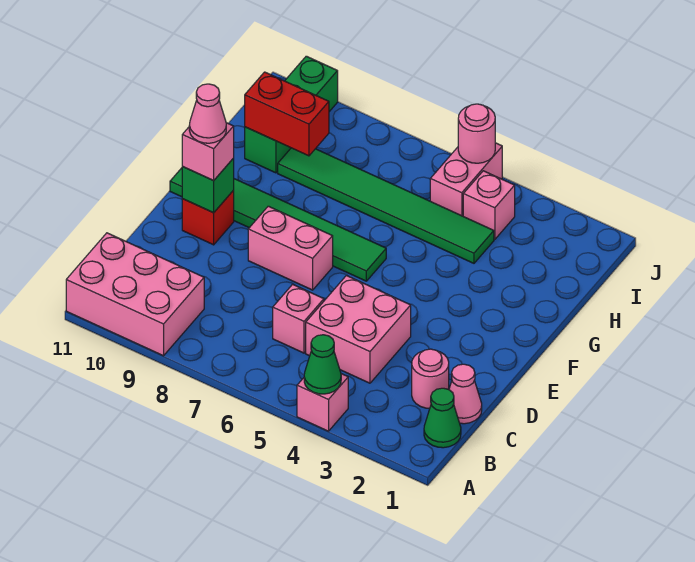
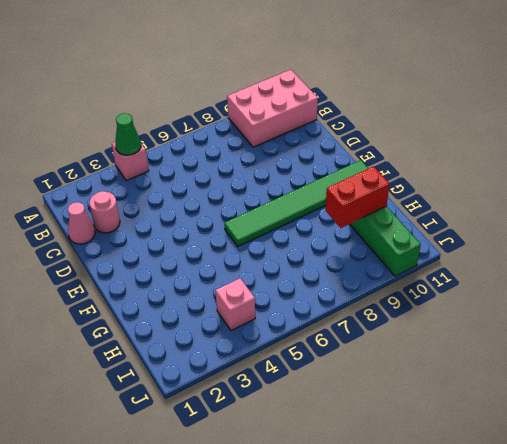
none -> green cone B1 level 1
none -> pink brick C4:D5 level 1
none -> pink brick C6 level 1

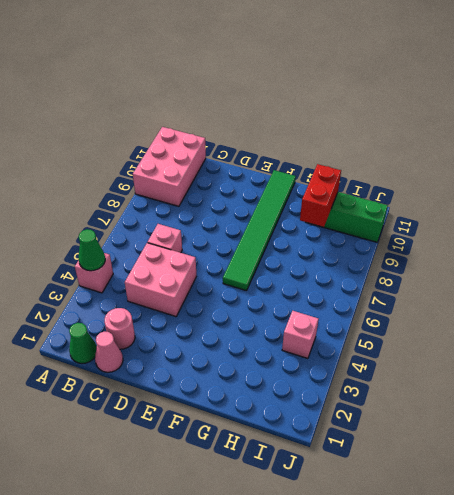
none -> pink brick E7:E8 level 1
none -> red brick E10 level 1
none -> green tile H4:H9 level 1

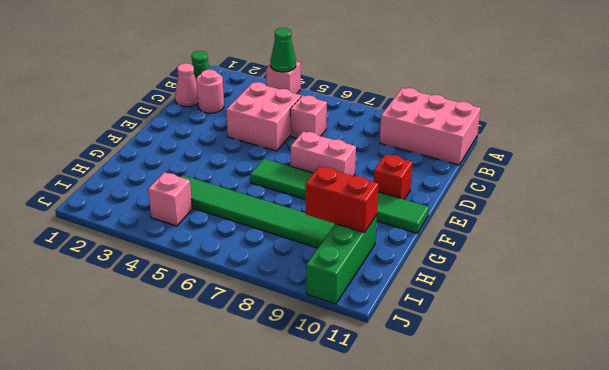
none -> pink brick I5:J5 level 1
none -> green brick E10 level 2
none -> pink round brick J5 level 2

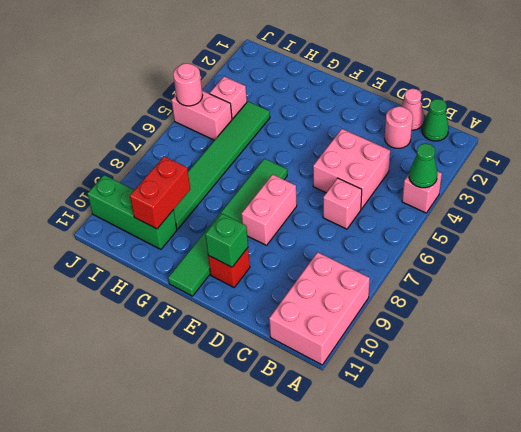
none -> pink brick E10 level 3
none -> pink cone E10 level 4

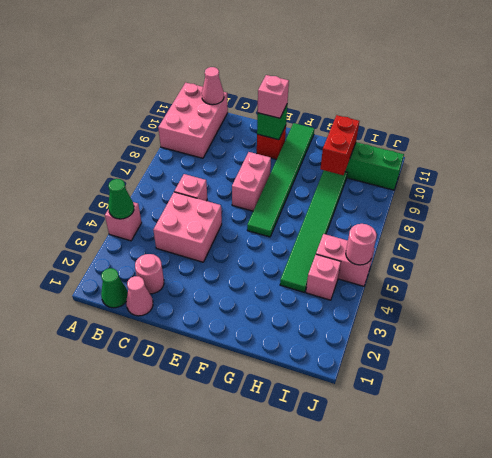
pink cone B11 level 2 -> pink cone E10 level 4

